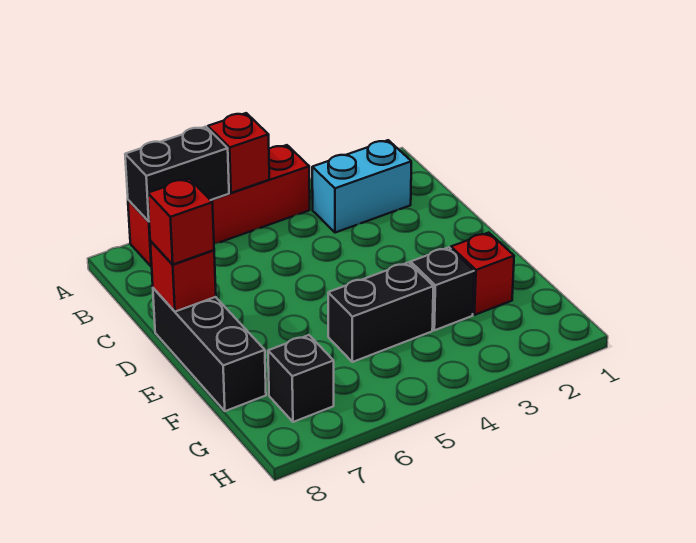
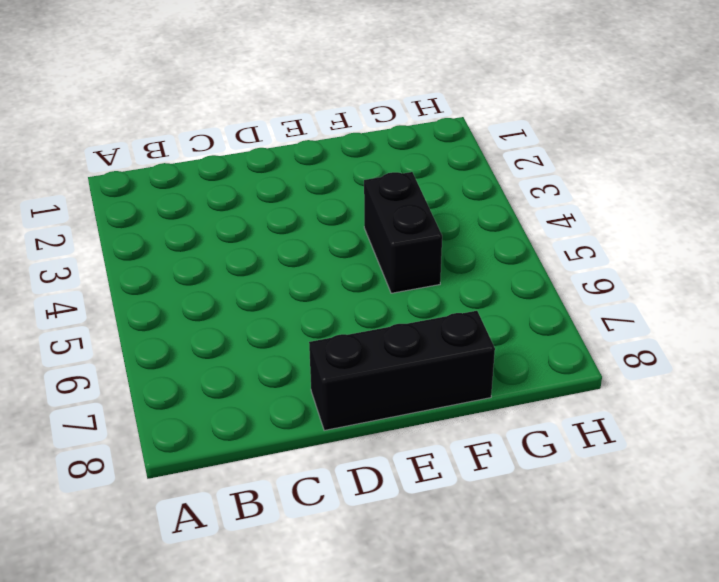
none -> red brick A4:A7 level 1
none -> cyan brick B2:B3 level 1

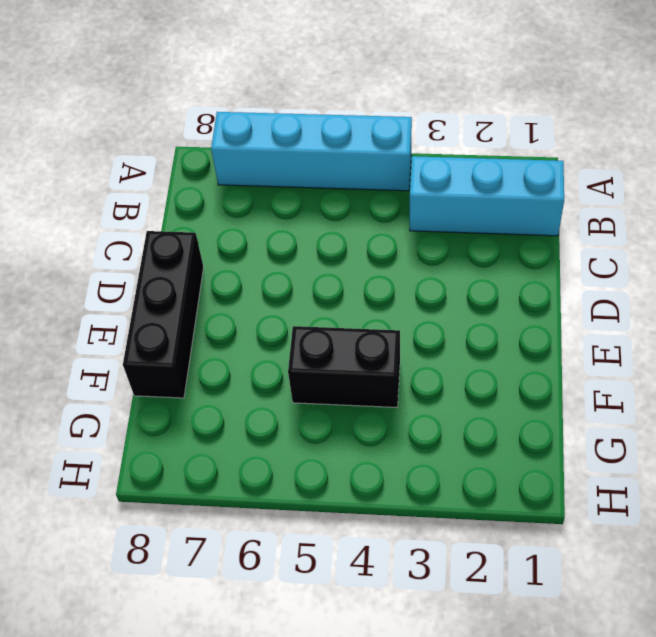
cyan brick A4:A7 level 1 -> red brick A4:A7 level 1
cyan brick B1:B3 level 1 -> cyan brick B2:B3 level 1
none -> red brick F2 level 1
none -> black brick F3 level 1

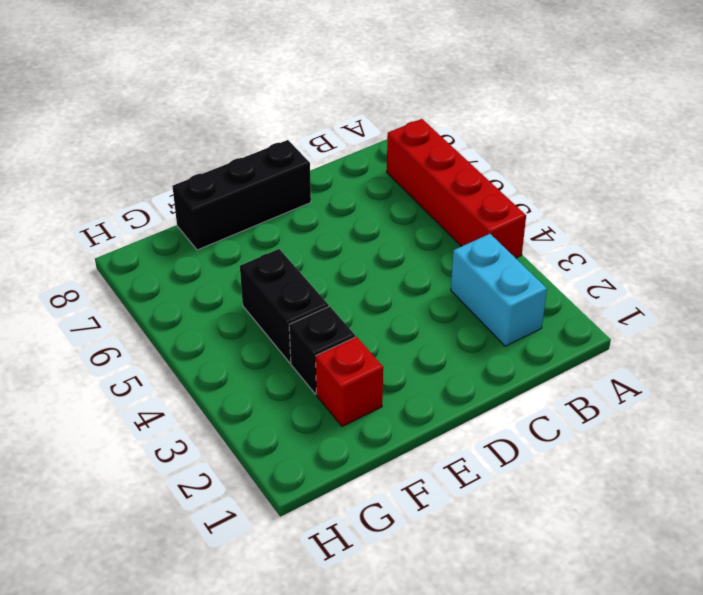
none -> black brick G7 level 1
none -> red brick A5 level 2

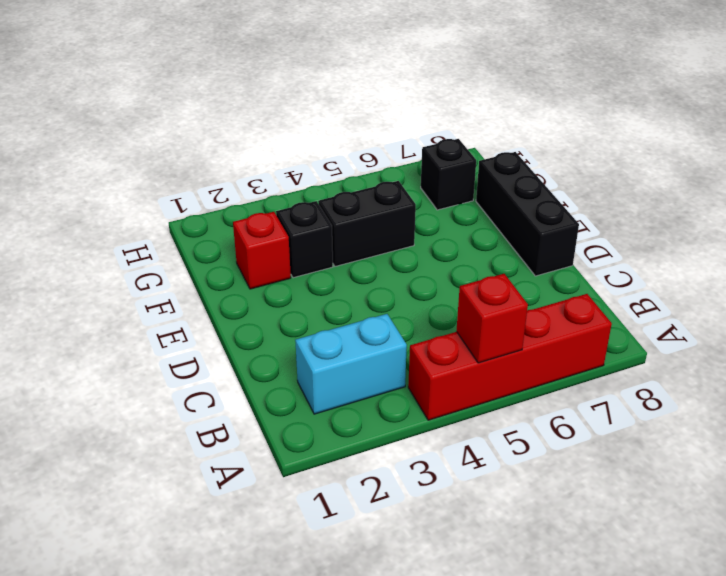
none -> black brick A6:A7 level 2
none -> red brick D8 level 2

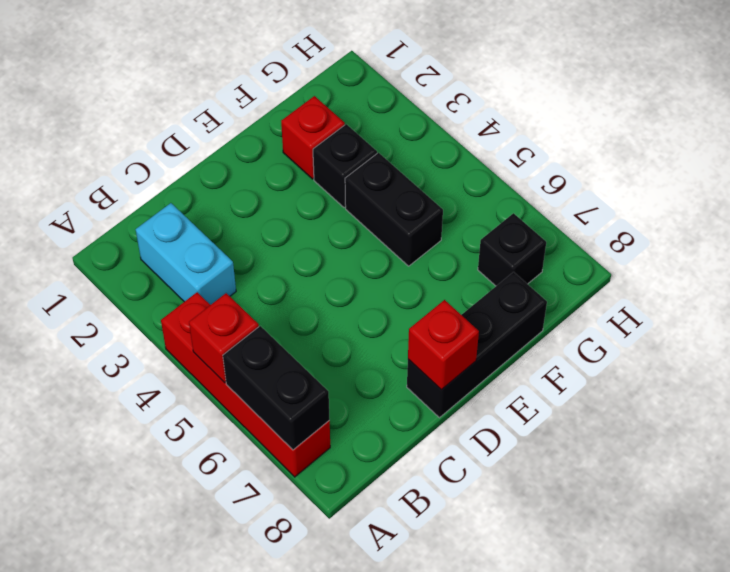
none -> red brick D8 level 3

